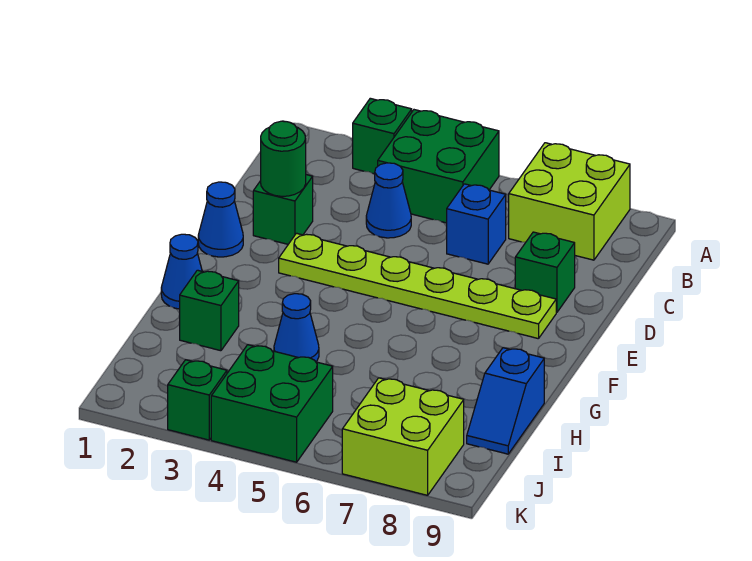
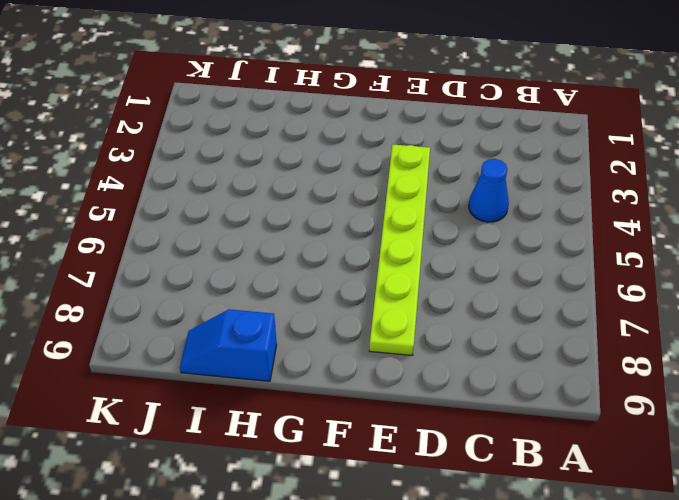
none -> green brick A3 level 1
none -> green brick A4:B5 level 1
none -> lime brick A7:B8 level 1

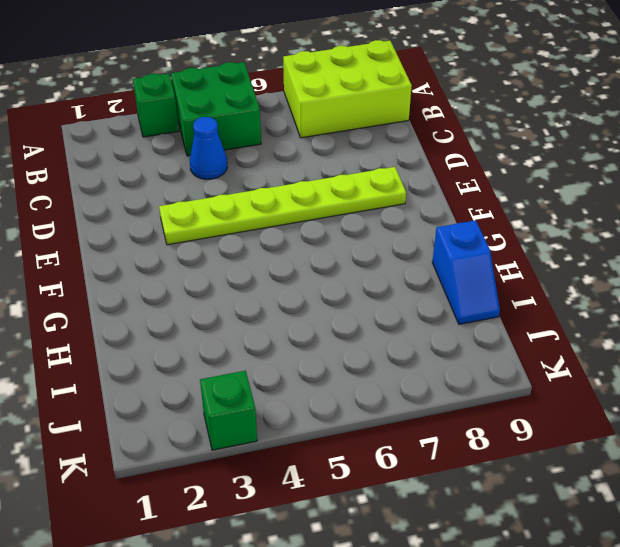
lime brick A7:B9 level 1 -> lime brick A7:B8 level 1
none -> blue brick C6 level 1
none -> green brick D2 level 1
none -> green brick D8 level 1

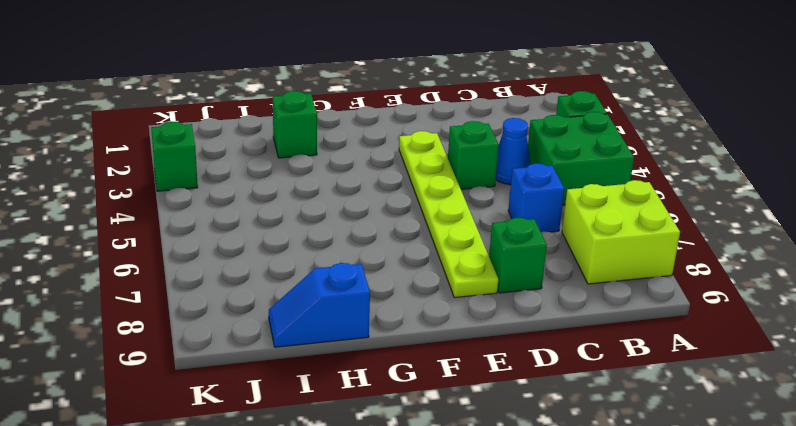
green brick D4 level 1 -> green brick D2 level 1
none -> blue cone E1 level 1
none -> blue cone G1 level 1
none -> blue cone H4 level 1

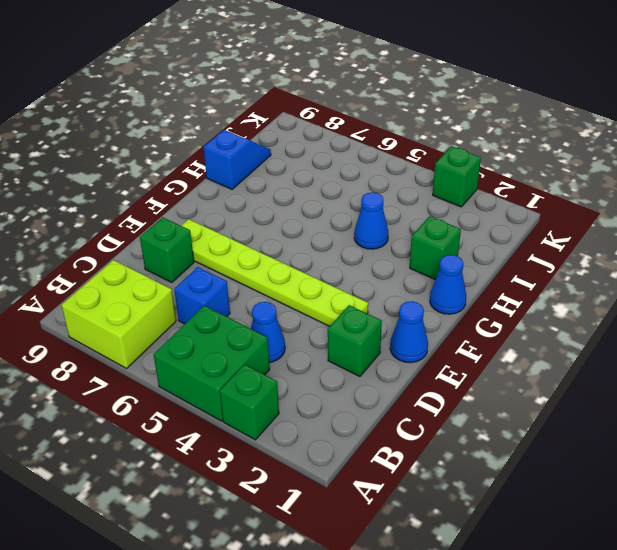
none -> green brick J4:K5 level 1
none -> lime brick J7:K8 level 1
none -> green round brick D2 level 2

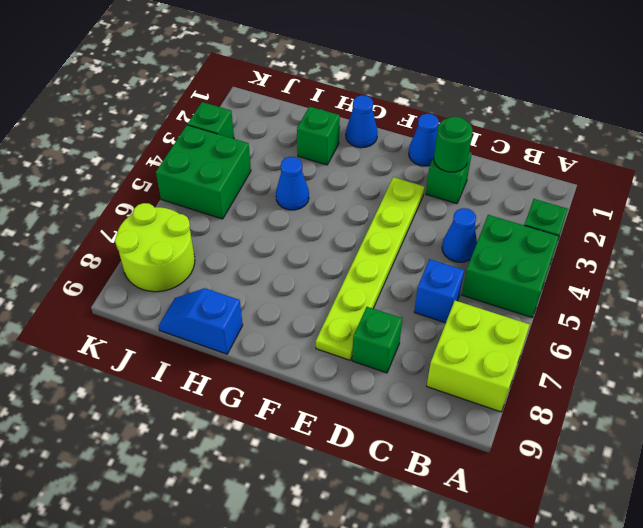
lime round brick J7:K8 level 1 -> lime brick J7:K8 level 1

